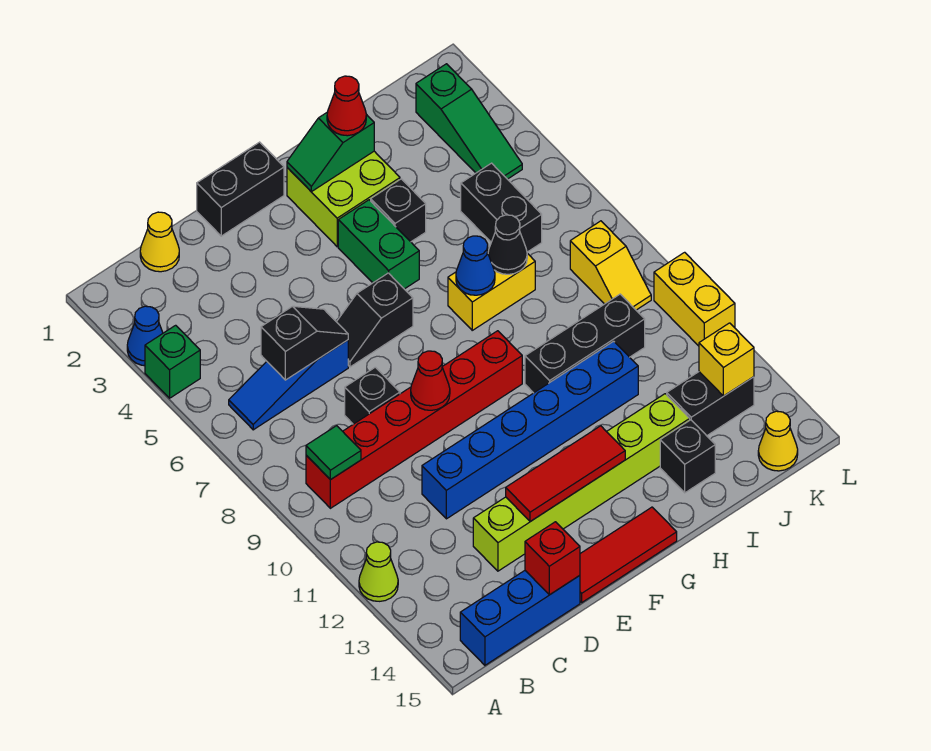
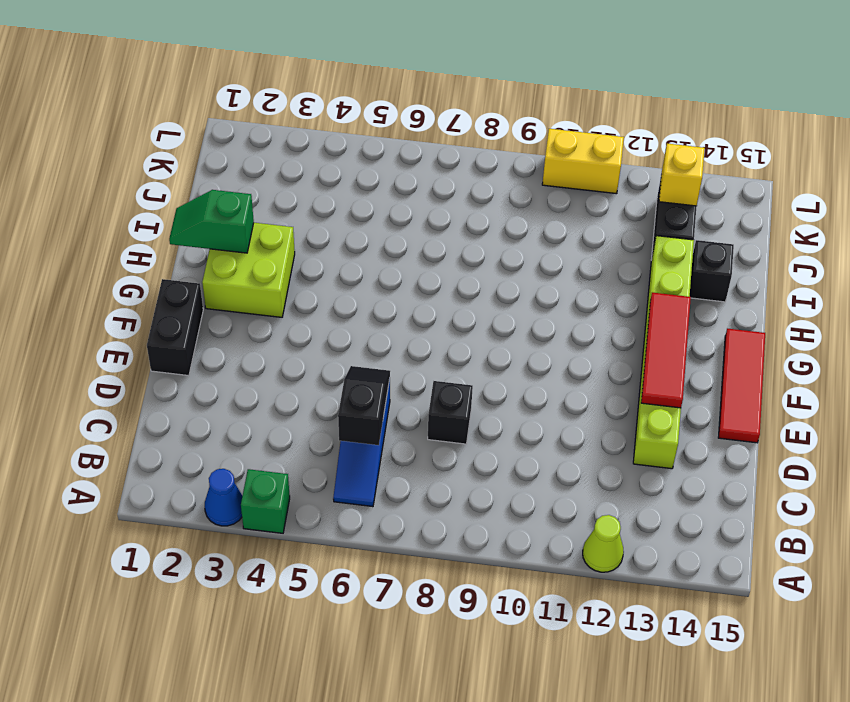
green slope H1:H2 level 2 top 2 -> green slope G2:H2 level 2 top H
none -> red brick B9:G9 level 1
none -> blue brick B15:D15 level 1
none -> yellow cone C1 level 1
none -> blue brick D11:I11 level 1

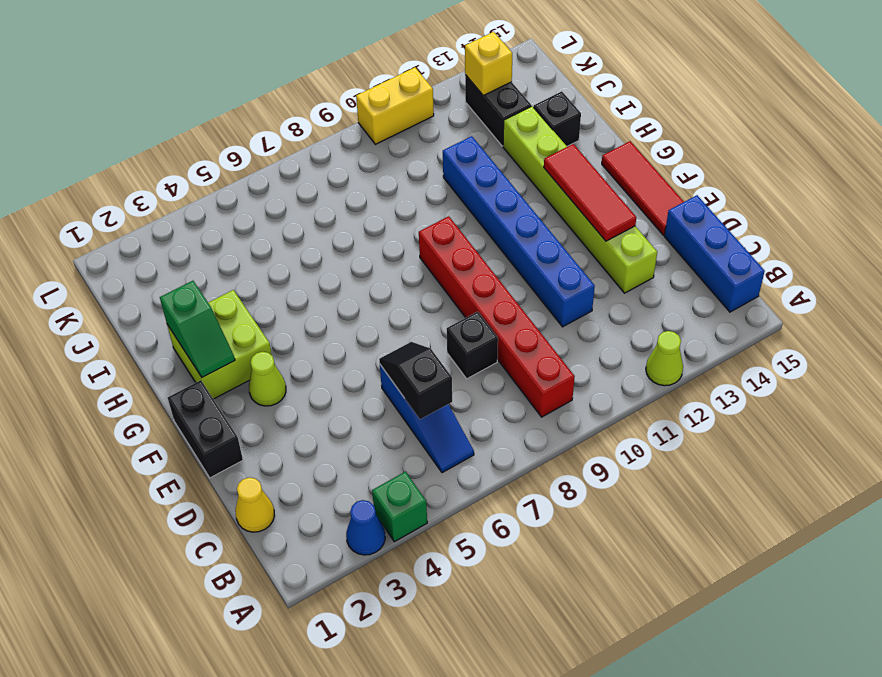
lime cone F3 level 1 -> none
none -> black slope E6:F6 level 1 top F
none -> green brick G4:G5 level 1
none -> black brick H4 level 1
none -> yellow brick H7:I7 level 1

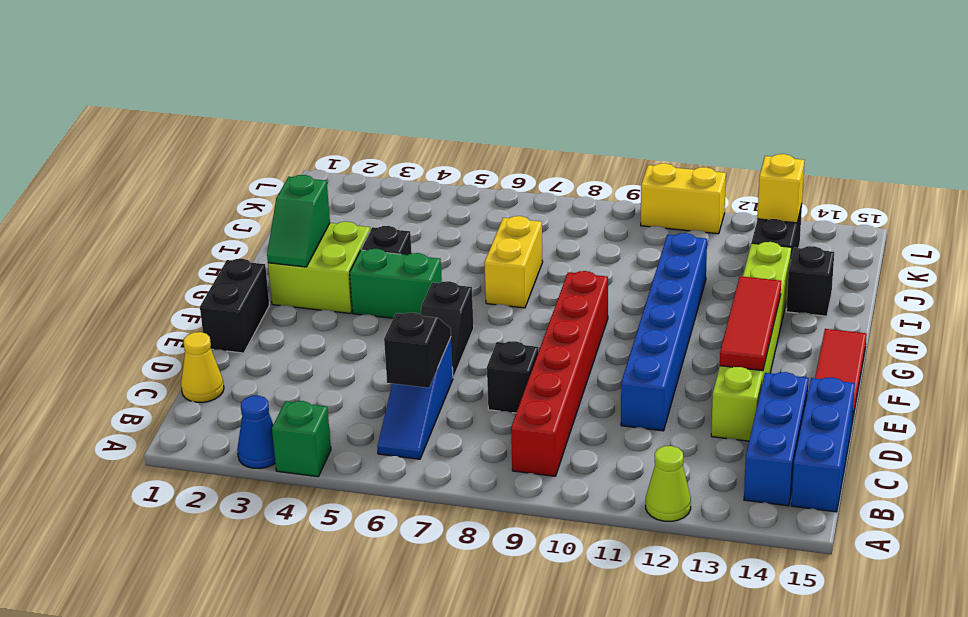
blue brick B14:D14 level 1 -> none
none -> black brick H10:J10 level 1
none -> black brick J5:J6 level 1
none -> green slope K2:K4 level 1 top 2
none -> yellow slope K8:K9 level 1 top 8

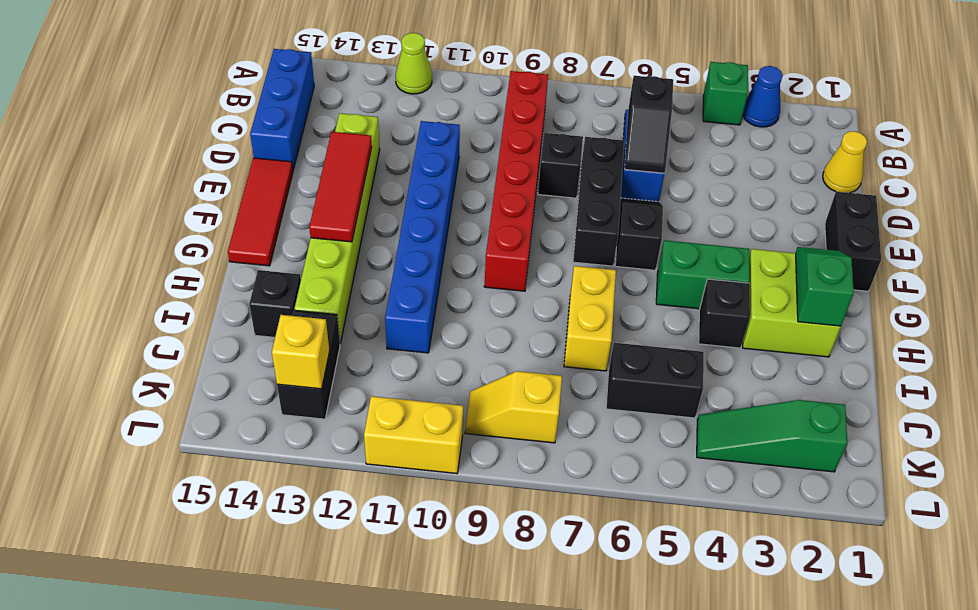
black brick D7:F7 level 1 -> black brick H10:J10 level 1
none -> yellow cone K15 level 1
none -> green tile B9 level 2
none -> red brick D15 level 2
none -> red cone E9 level 2

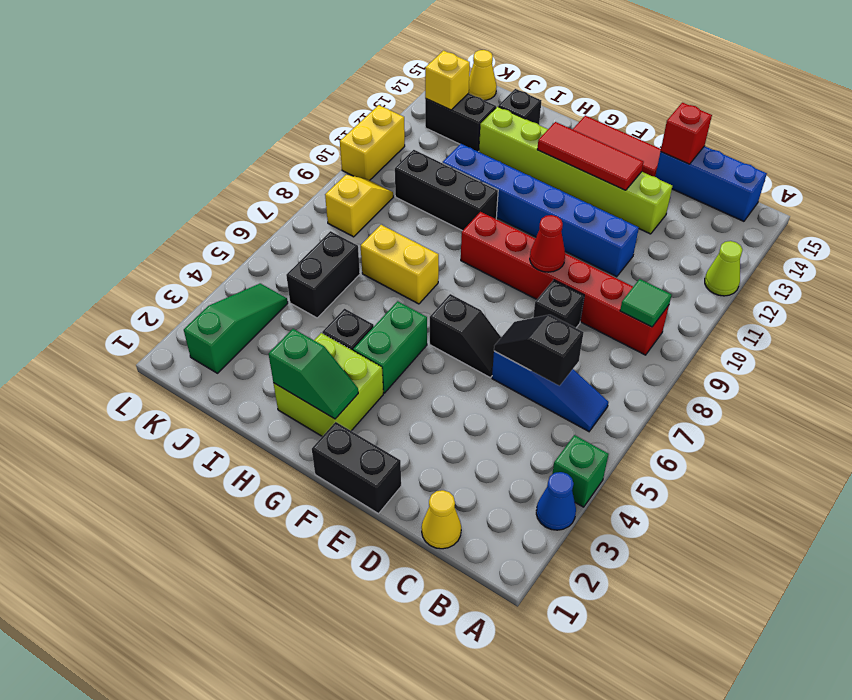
none -> blue cone H7 level 2
none -> black cone I7 level 2
none -> red cone H2 level 3

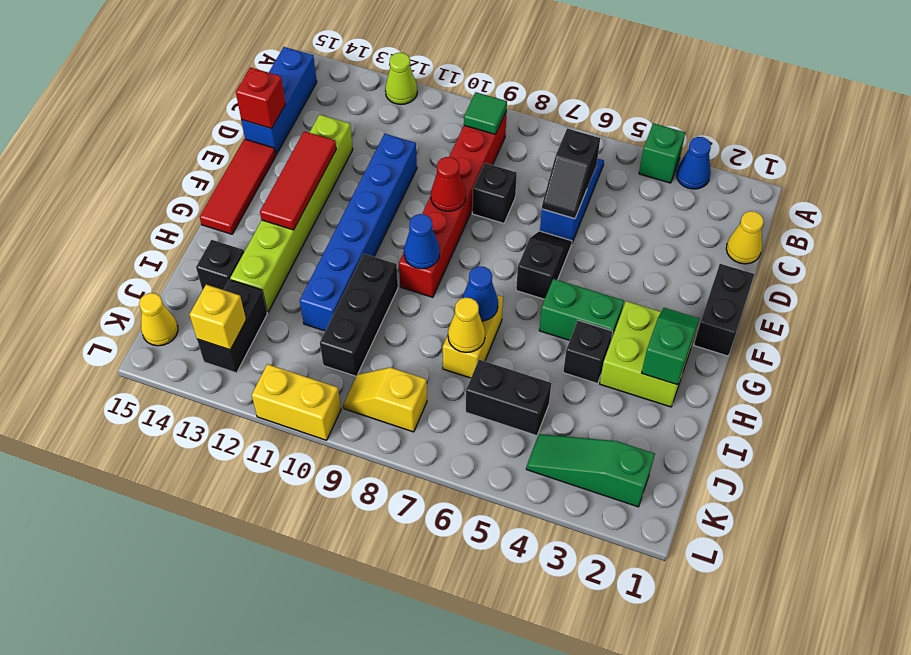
blue cone G9 level 2 -> none
yellow cone I7 level 2 -> black cone I7 level 2
none -> red cone H2 level 3

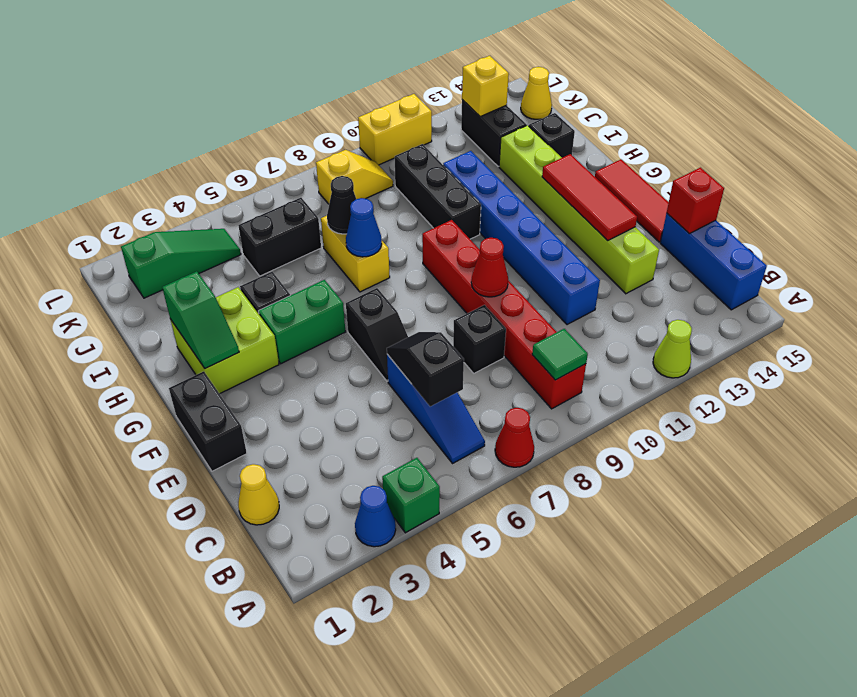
red cone A7 level 1 -> red cone H2 level 3

